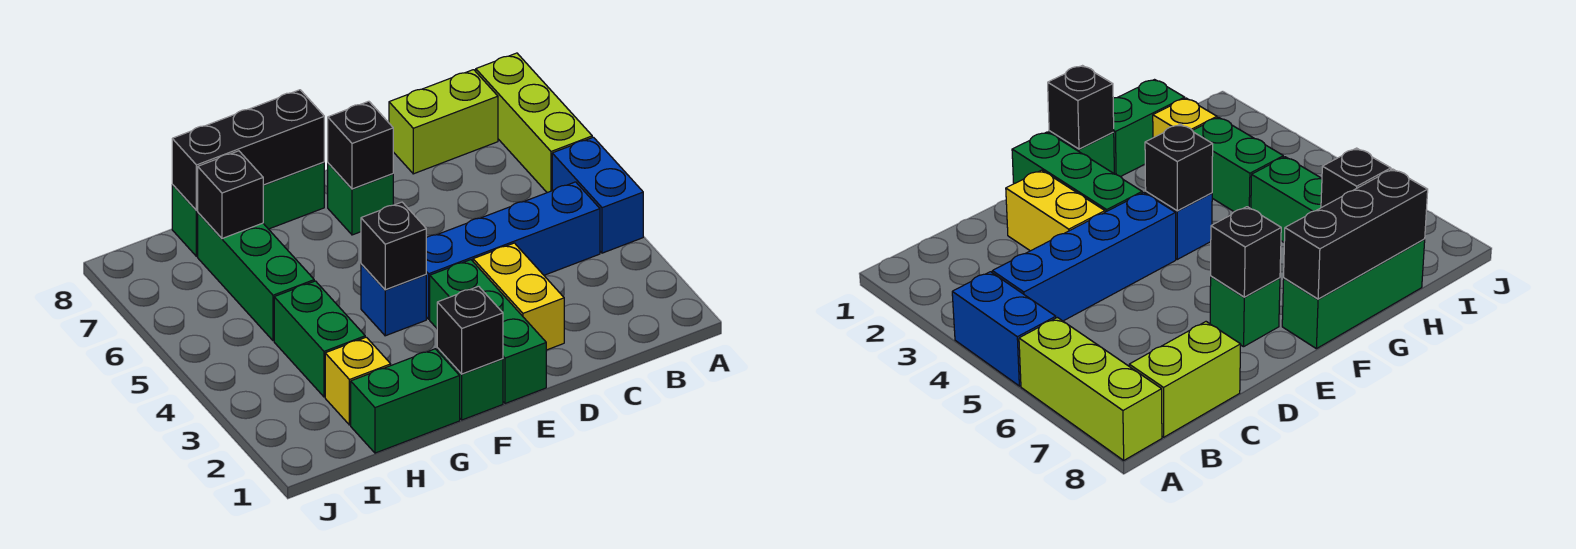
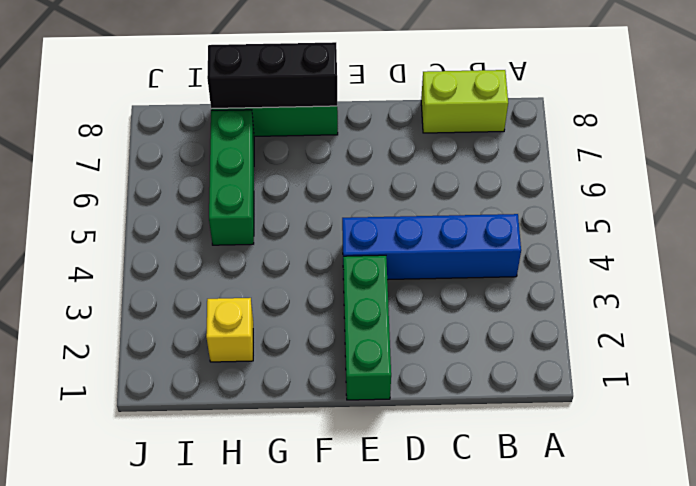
none -> blue brick A4:A5 level 1
none -> lime brick A6:A8 level 1
none -> yellow brick D2:D3 level 1

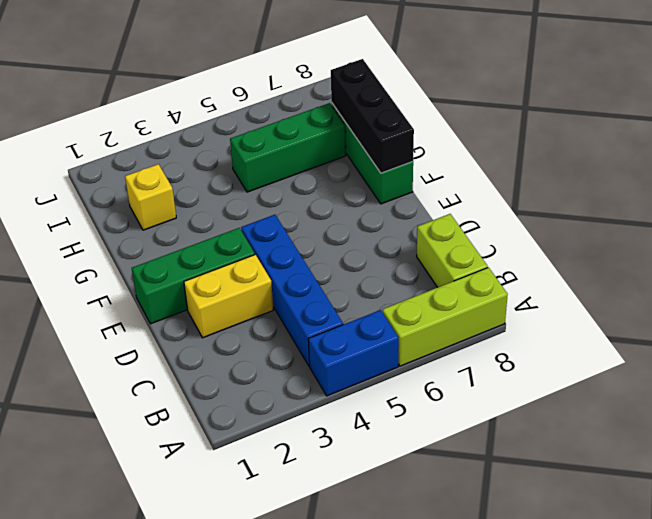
none -> green brick E7 level 1
none -> green brick F1 level 1
none -> blue brick F4 level 1

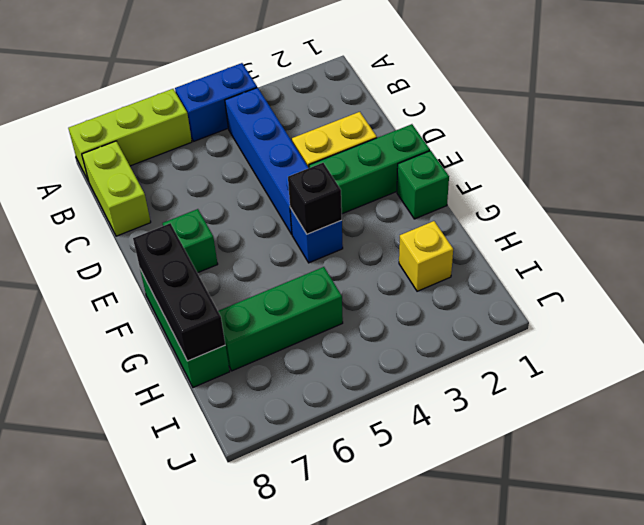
none -> green brick G1:H1 level 1
none -> green brick H3:H4 level 1
none -> black brick E7 level 2

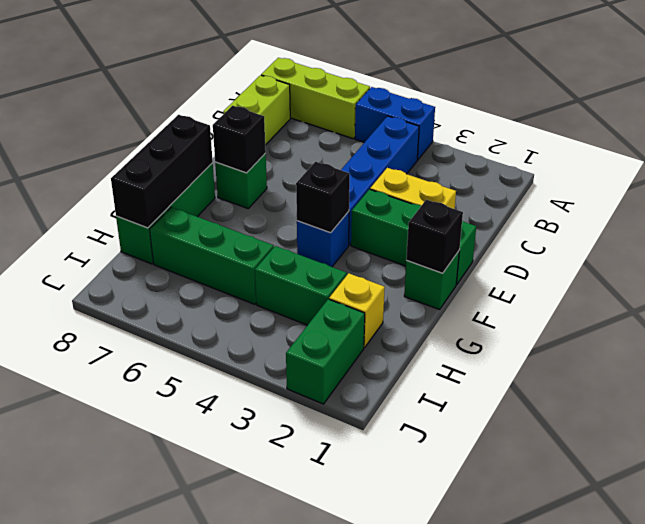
green brick I2:J2 level 1 -> green brick G1:H1 level 1
none -> black brick H7 level 2

